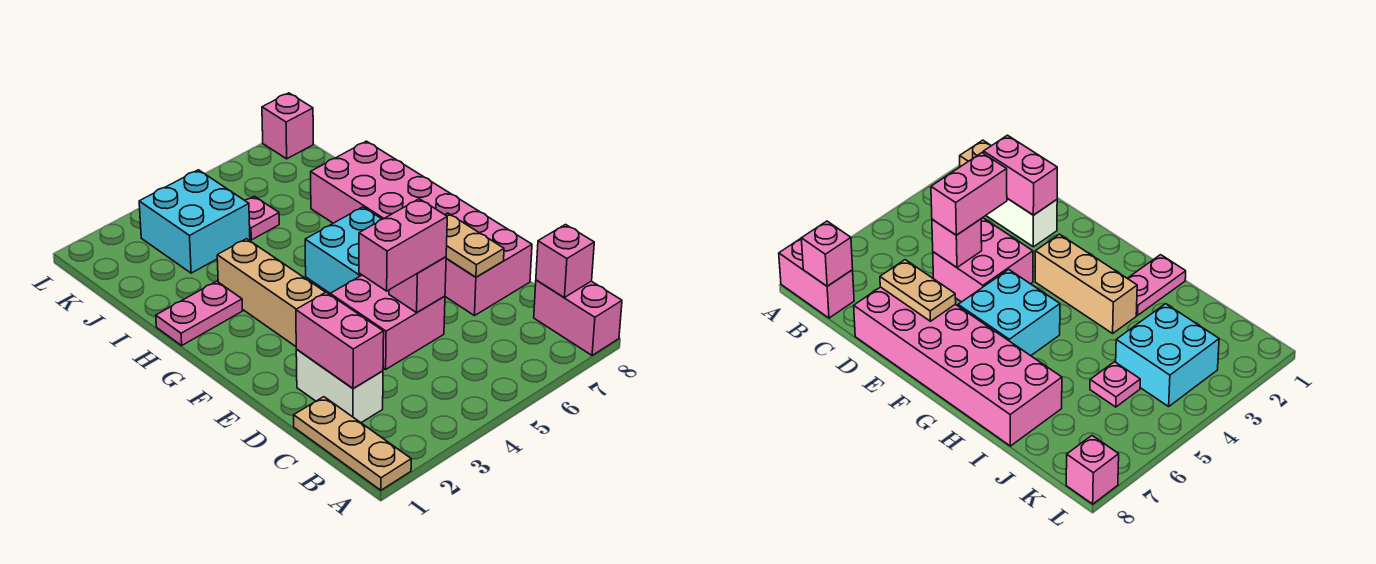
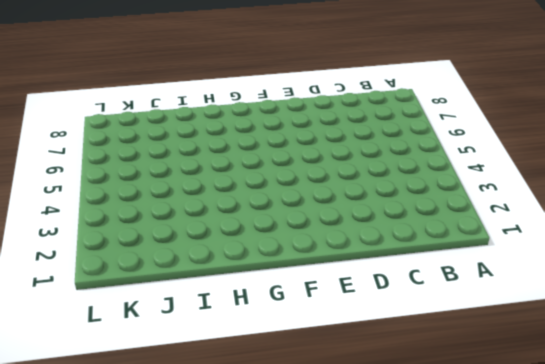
none -> tan plate A1:C1 level 1
none -> pink brick A8:B8 level 1
none -> white brick C2:D2 level 1

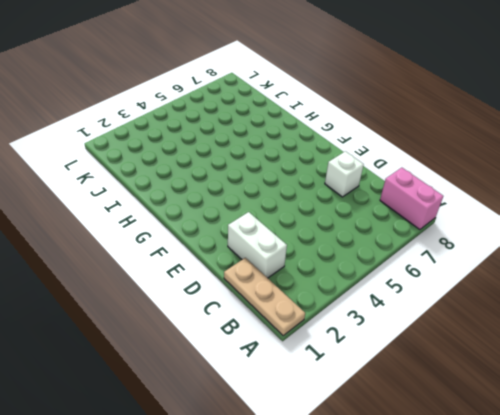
white brick D7 level 1 -> pink brick D7:I8 level 1
none -> pink brick D4:E5 level 1
none -> tan brick F3:H3 level 1
none -> cyan brick F5:G6 level 1

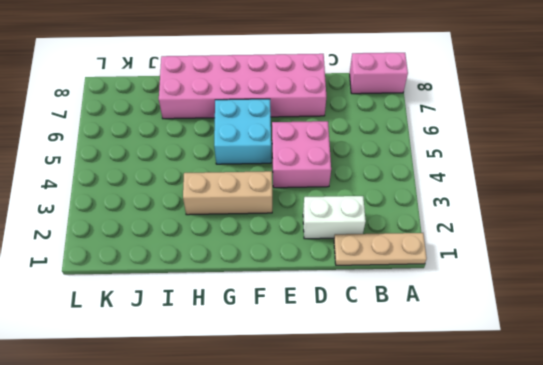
none -> pink plate H1:H2 level 1
none -> cyan brick J3:K4 level 1
none -> pink plate J5 level 1

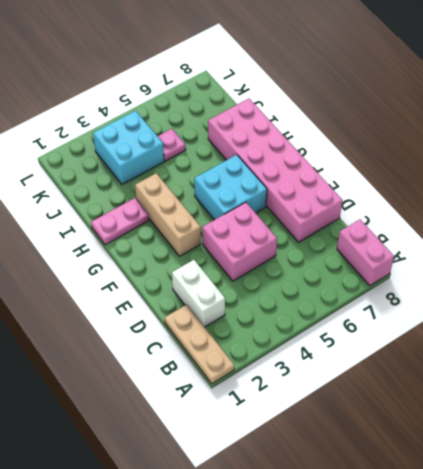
none -> pink brick L8 level 1
none -> pink brick B8 level 2
none -> pink brick C2:D2 level 2

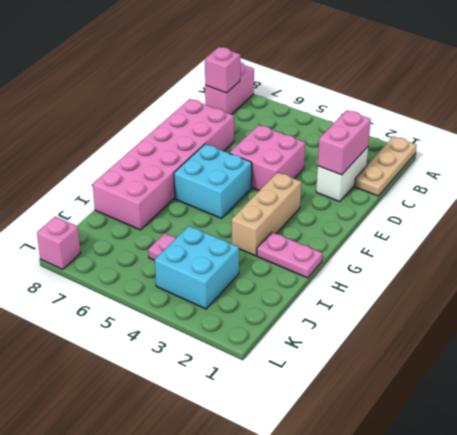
none -> pink brick D5 level 2
none -> tan plate D7:E7 level 2
none -> pink brick D4:D5 level 3

